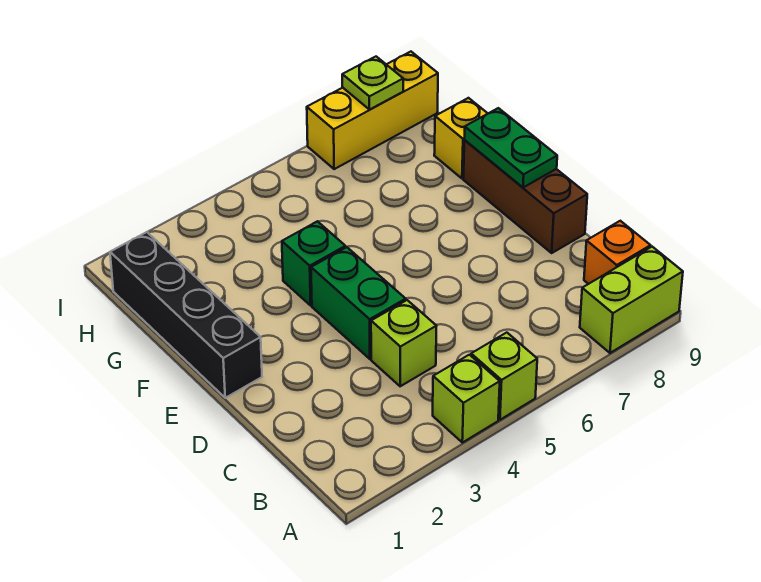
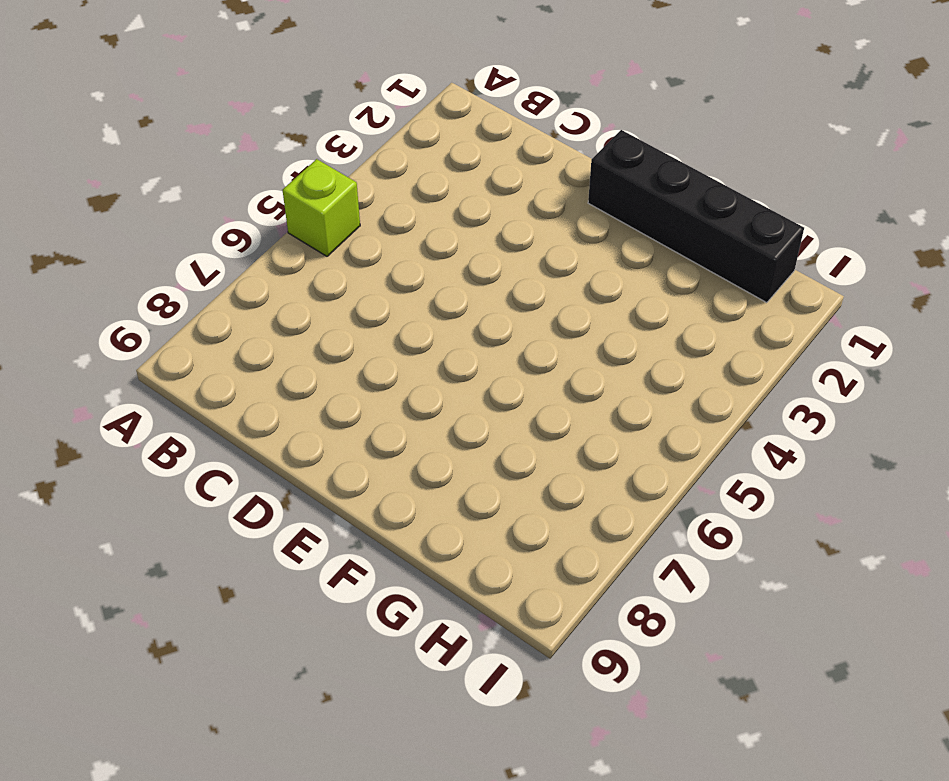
none -> lime brick A4 level 1
none -> lime brick A8:A9 level 1
none -> orange brick B9 level 1

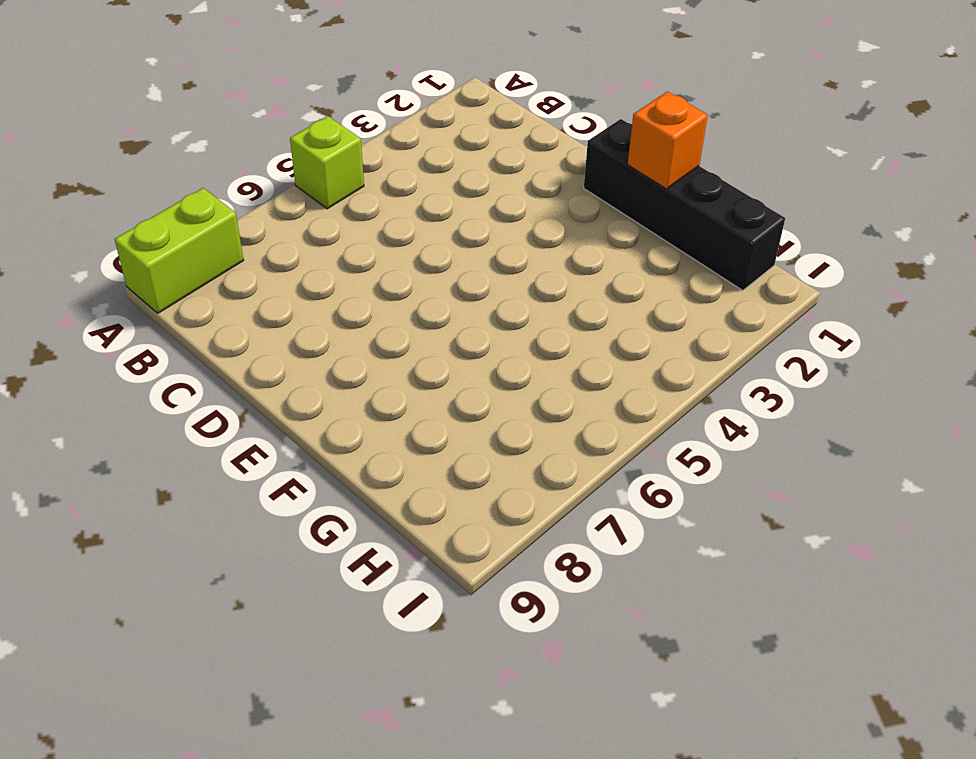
orange brick F1 level 2 -> orange brick B9 level 1
none -> lime brick A4 level 1
none -> lime brick C4 level 1
none -> green brick D4:E4 level 1

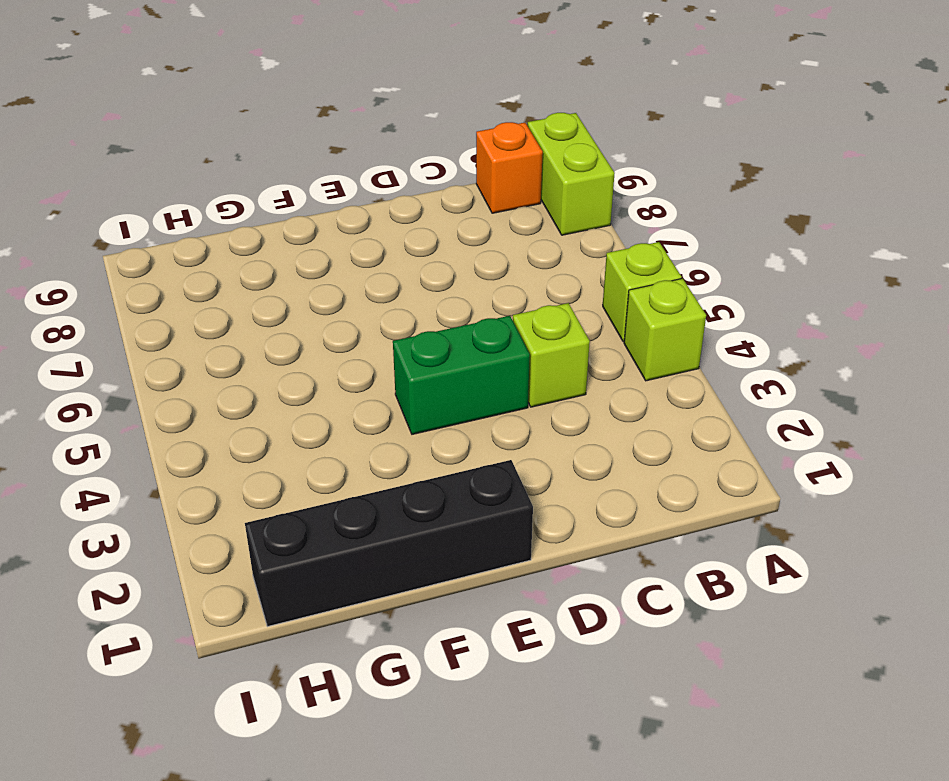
none -> brown brick D9:F9 level 1
none -> green brick F4 level 1
none -> yellow brick G9 level 1

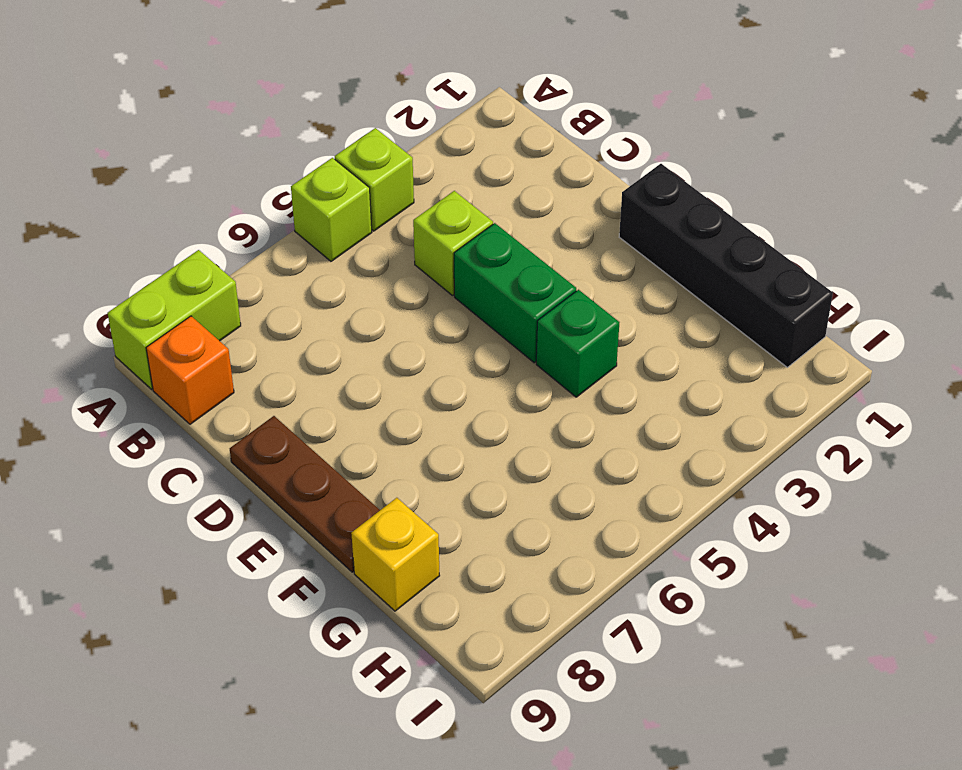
brown plate D9:F9 level 1 -> brown brick D9:F9 level 1
none -> yellow brick I7:I9 level 1
none -> green plate E9:F9 level 2
none -> lime plate I8 level 2

